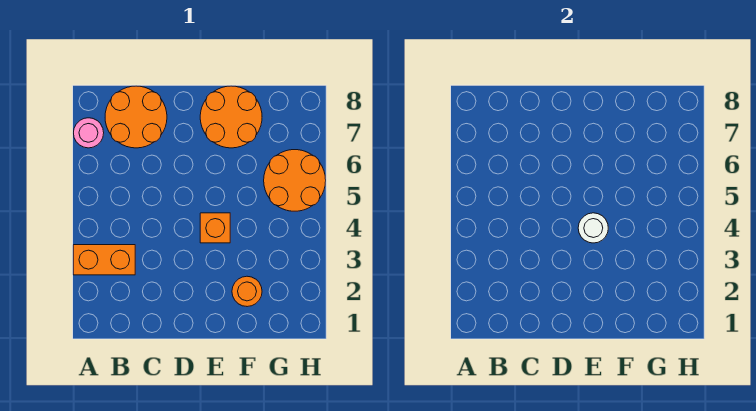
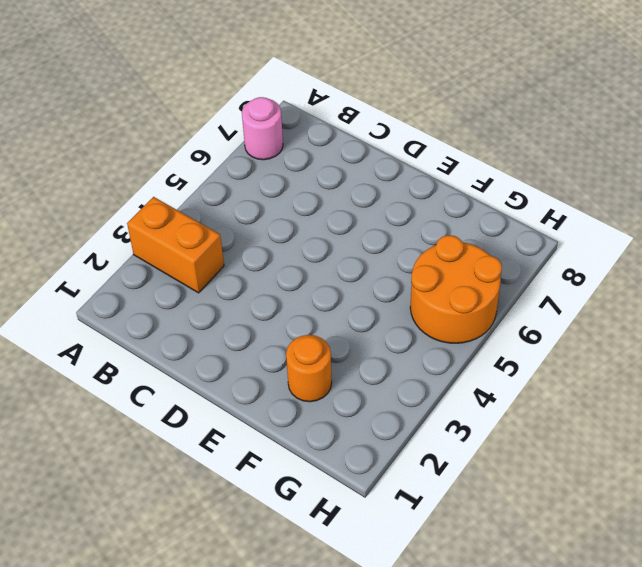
none -> orange round brick B7:C8 level 1
none -> orange brick E4 level 1

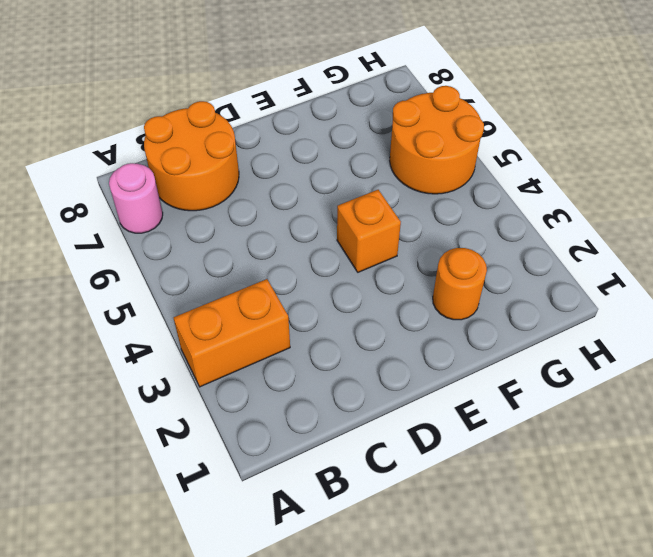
none -> orange round brick E7:F8 level 1
none -> white round brick E4 level 2

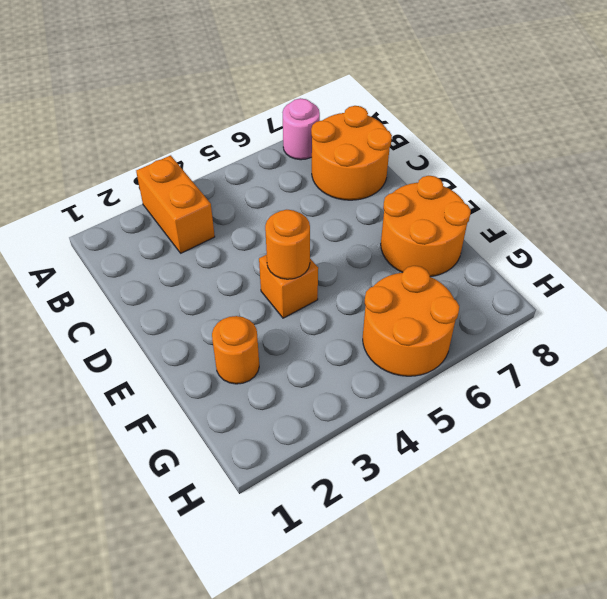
orange round brick E4 level 2 -> white round brick E4 level 2

